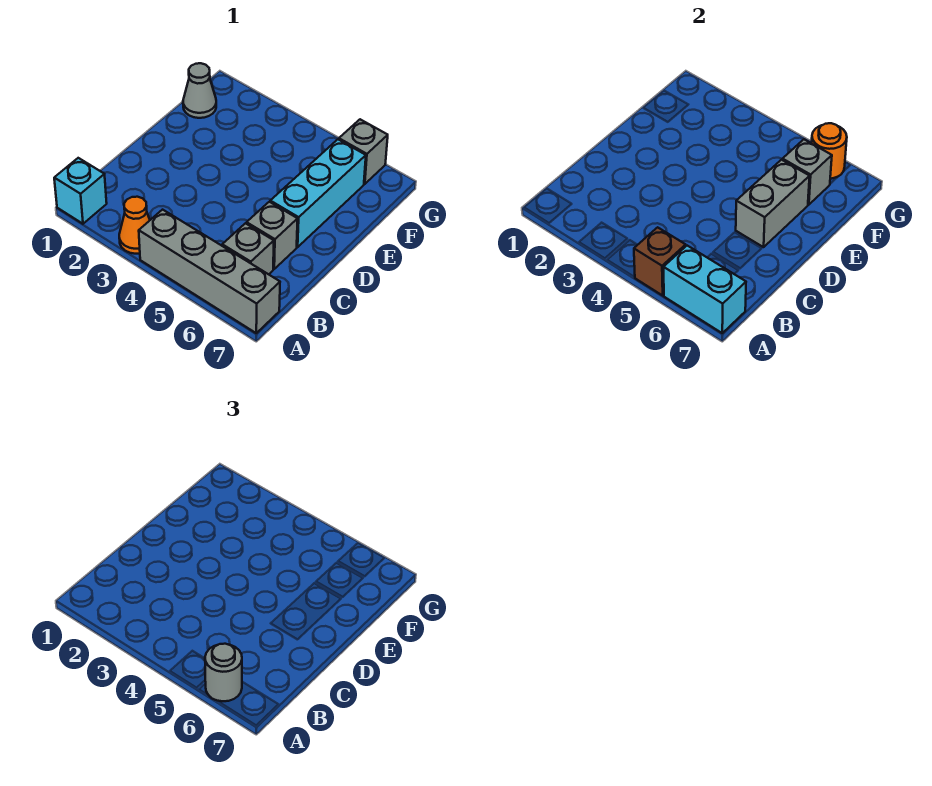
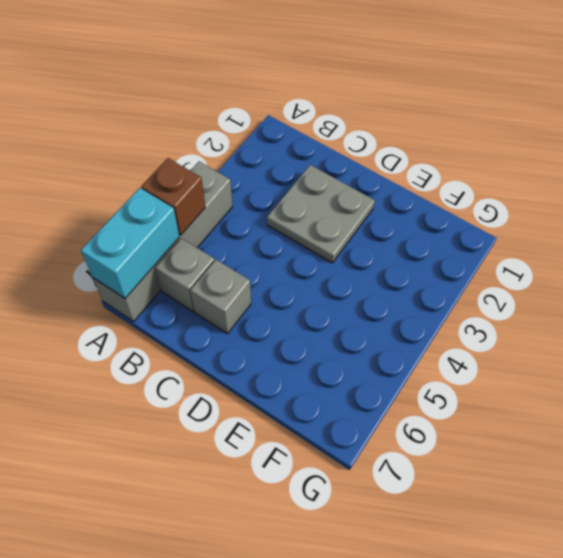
grey plate C2:D3 level 1 -> none
none -> cyan brick A1 level 1
none -> orange cone A3 level 1
none -> cyan brick D6:F6 level 1

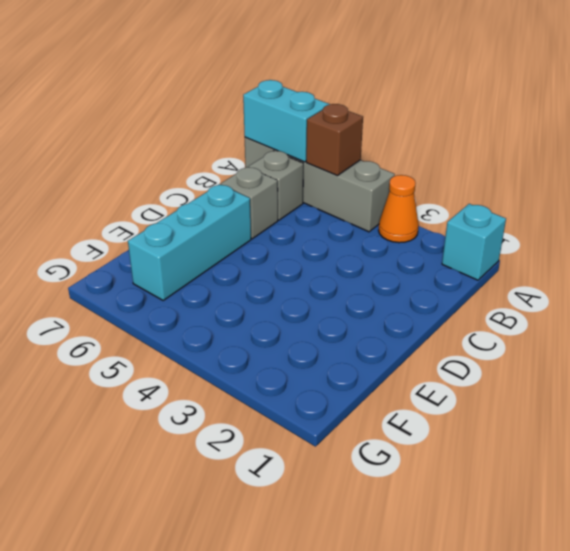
none -> grey cone F1 level 1
none -> grey brick G6 level 1
none -> grey brick D6:E6 level 2

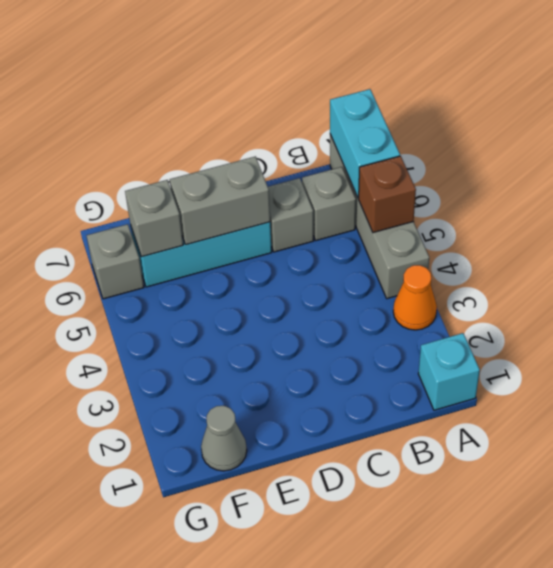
none -> orange round brick G6 level 2
none -> grey round brick A6 level 3

